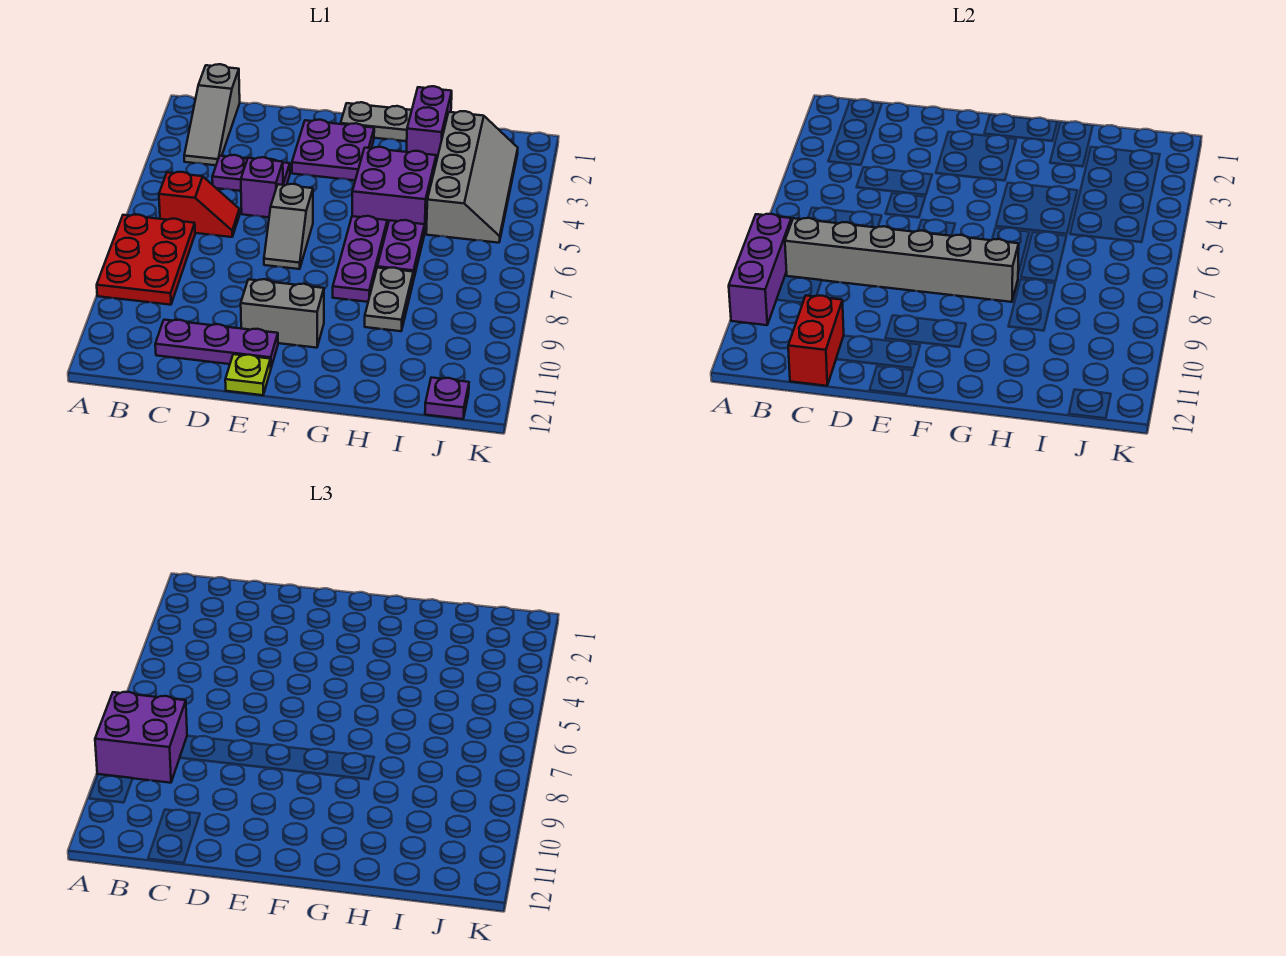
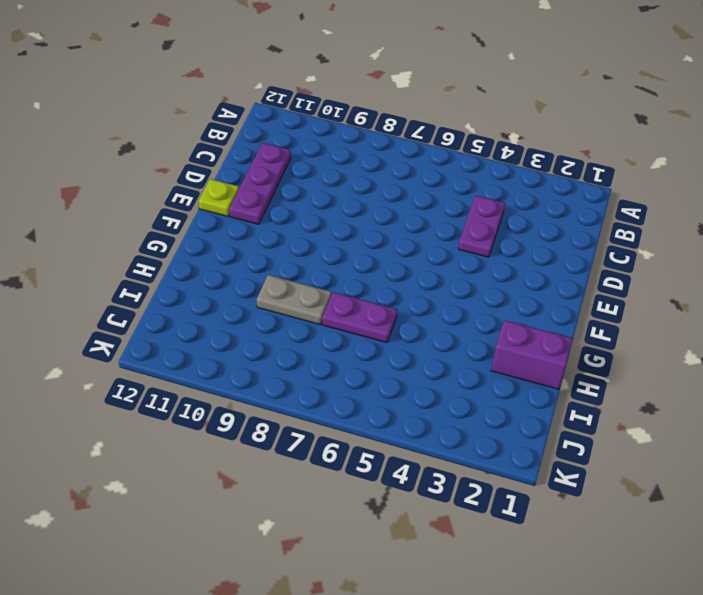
none -> red plate A7:B9 level 1
none -> grey slope B1:B3 level 1 top 1
none -> red slope B6:C6 level 1 top B

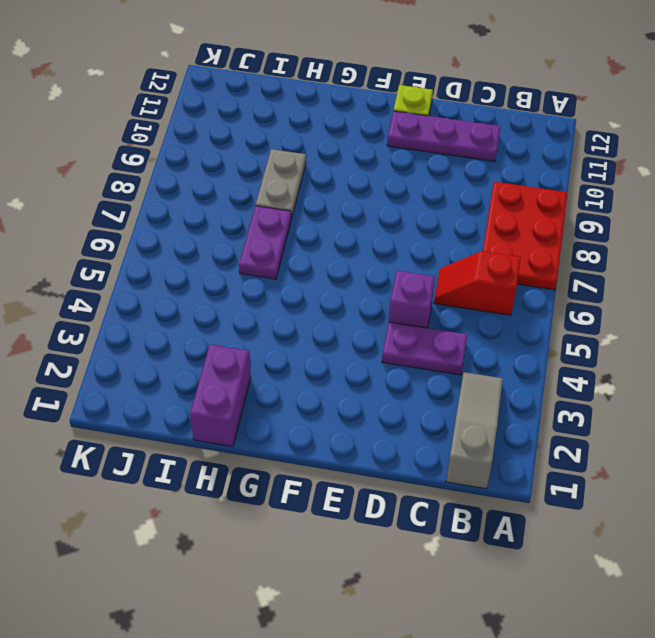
none -> purple plate E2:F3 level 1
none -> grey slope E6:E7 level 1 top 6
none -> grey brick E10:F10 level 1

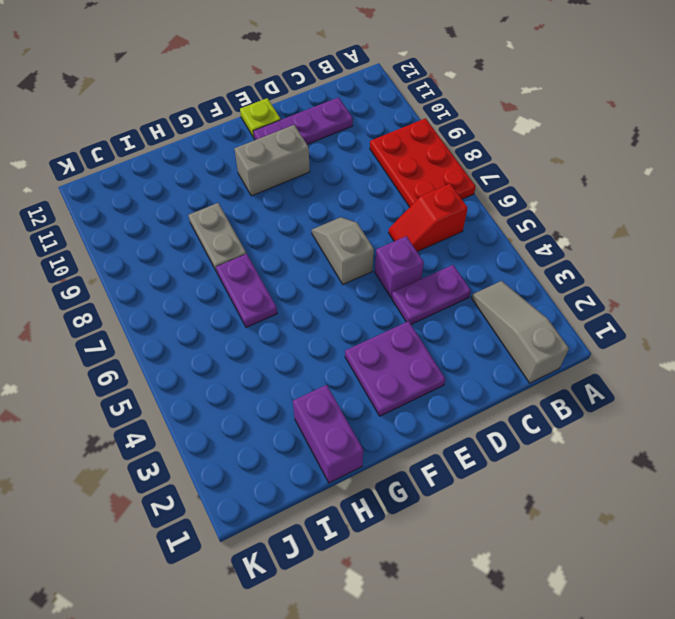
none -> grey plate F1:G1 level 1
none -> purple brick G4:H5 level 1
none -> purple plate G6:G8 level 1

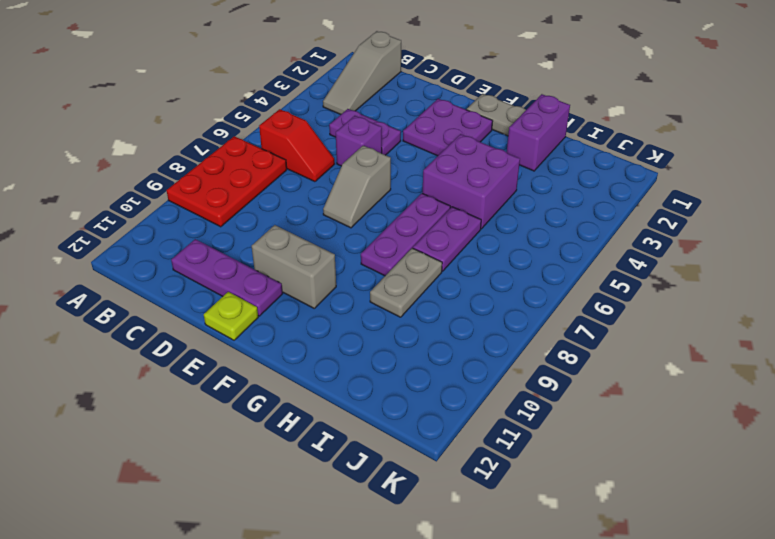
none -> grey slope I2:J5 level 1 top I
none -> purple plate J12 level 1
none -> purple brick A8:A10 level 2

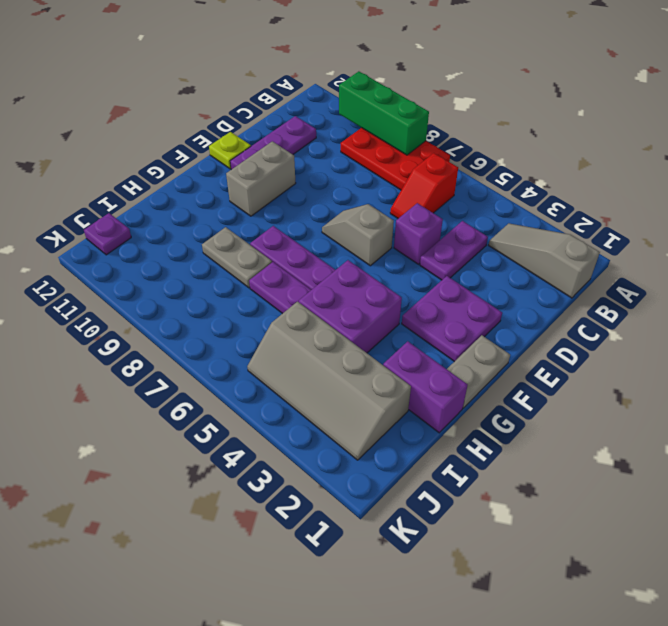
green brick A8:A10 level 2 -> purple brick A8:A10 level 2
none -> grey brick B8:G8 level 2
none -> red brick C11:C12 level 2
none -> purple brick A8:B9 level 3

